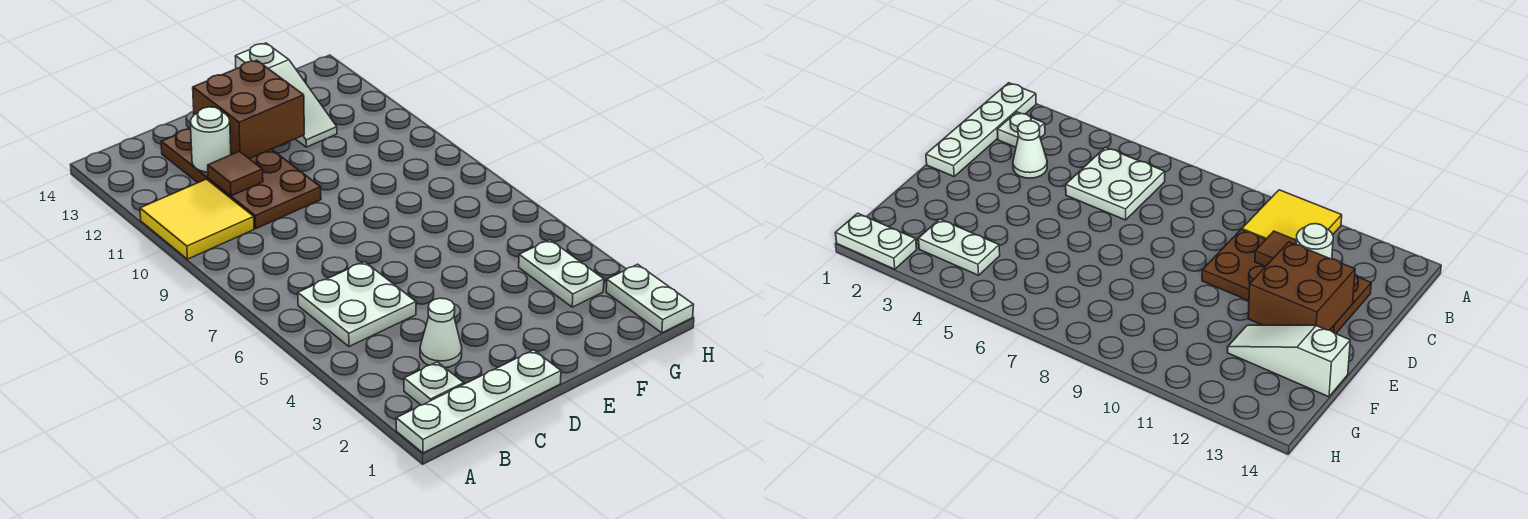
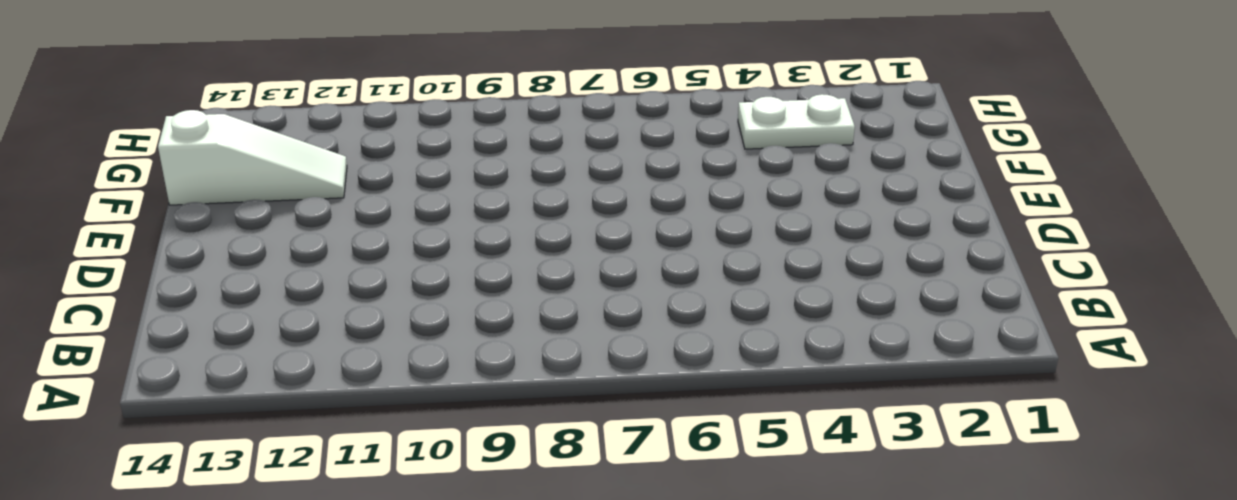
none -> white plate A1:D1 level 1
none -> yellow tile A10:B11 level 1
none -> white plate B2 level 1

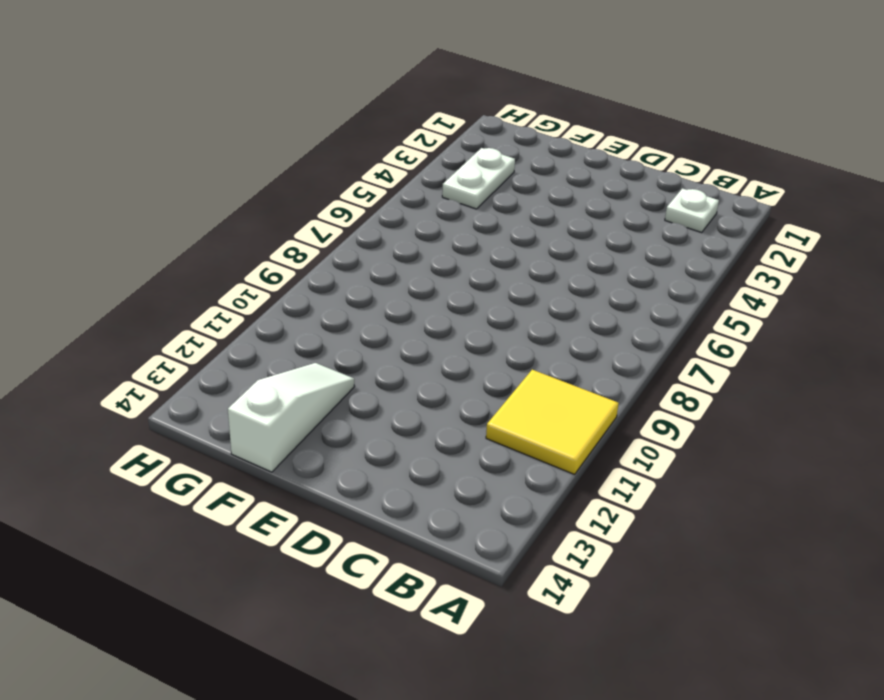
none -> white plate A1:D1 level 1
none -> white plate B5:C6 level 1
none -> white cone C3 level 1

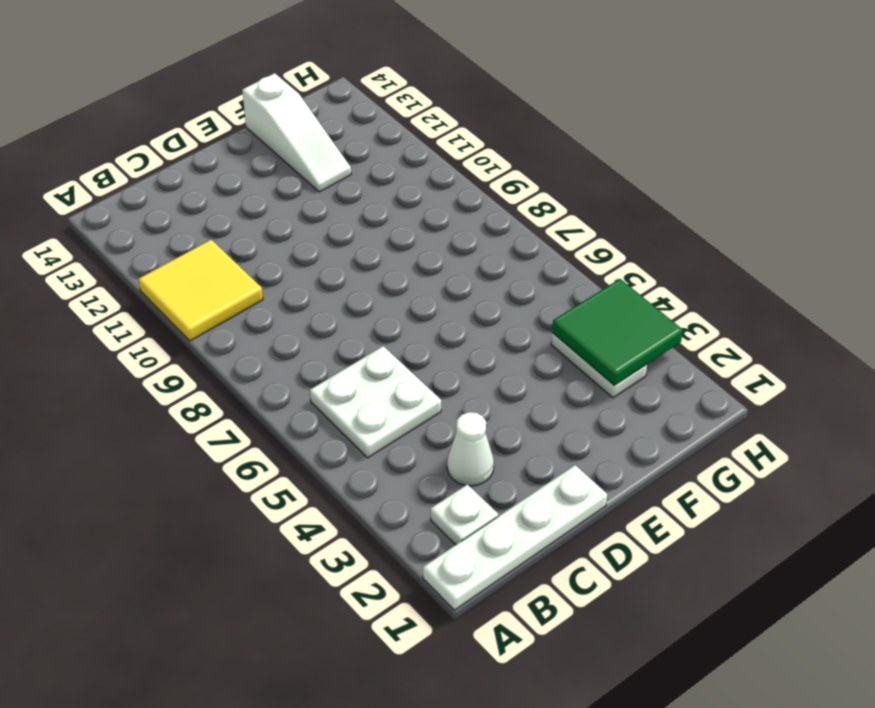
green tile G3:H4 level 2 -> none
none -> brown plate C10:D13 level 1
none -> white plate H1:H2 level 1
none -> brown tile C11 level 2

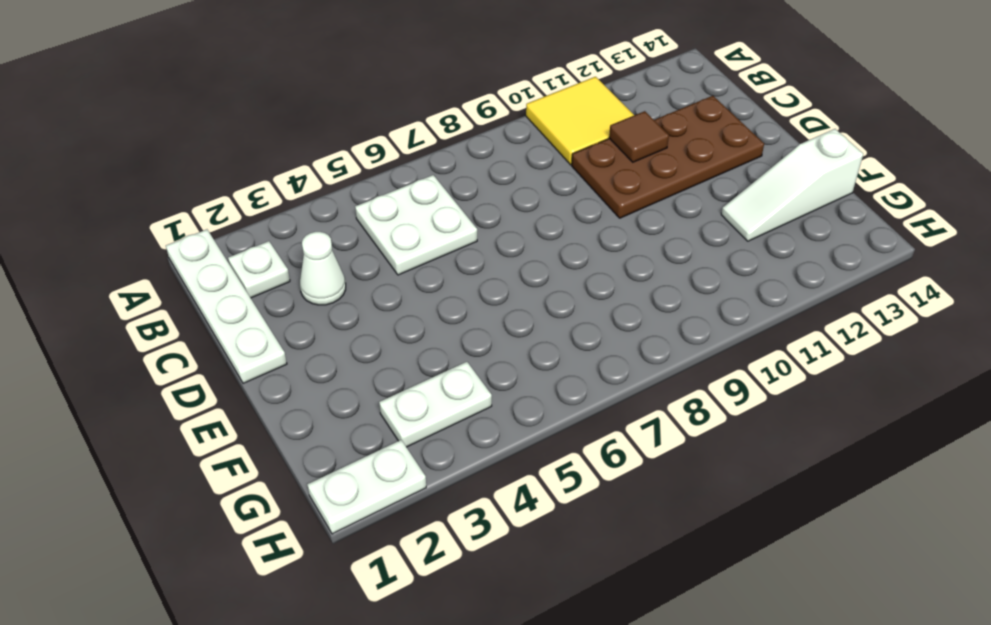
none -> white round brick C12 level 2
none -> brown brick D12:E13 level 2

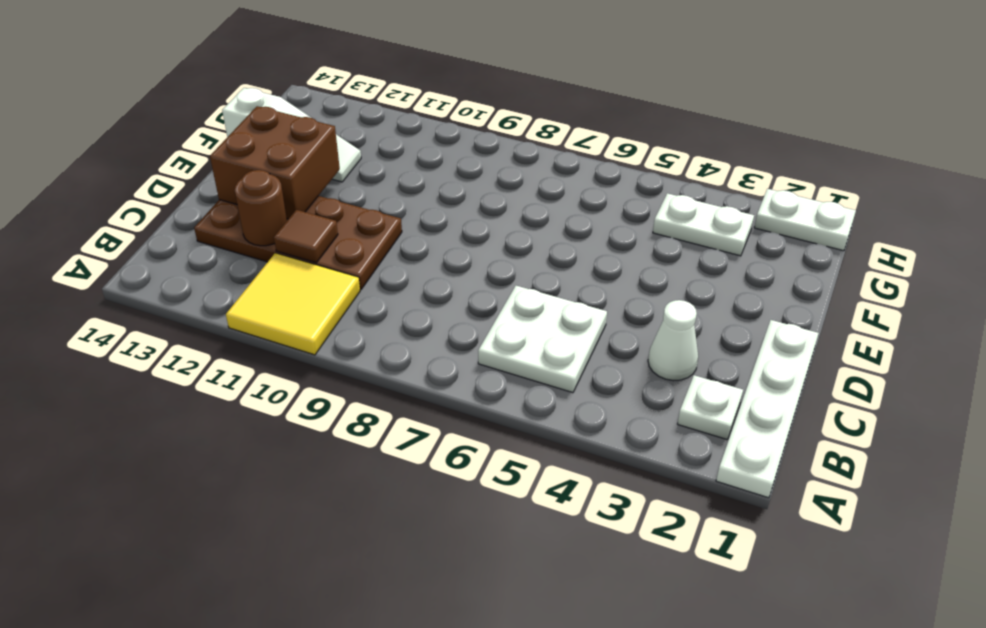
brown round brick C12 level 2 -> white round brick C12 level 2

